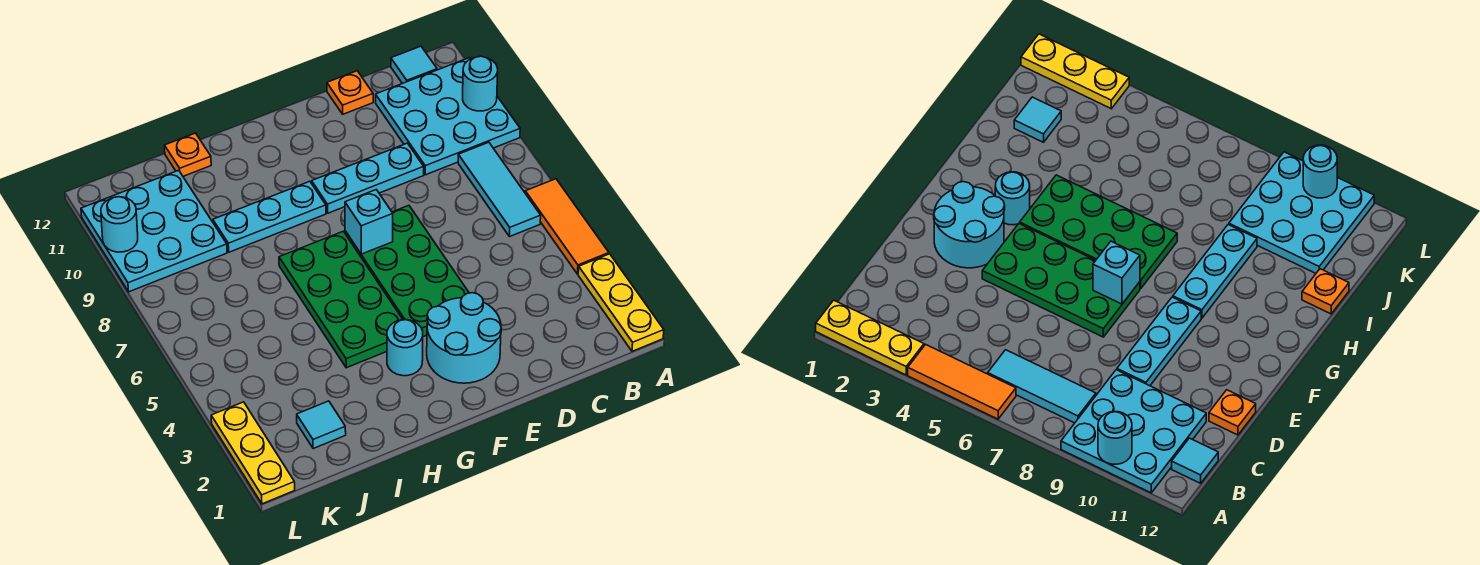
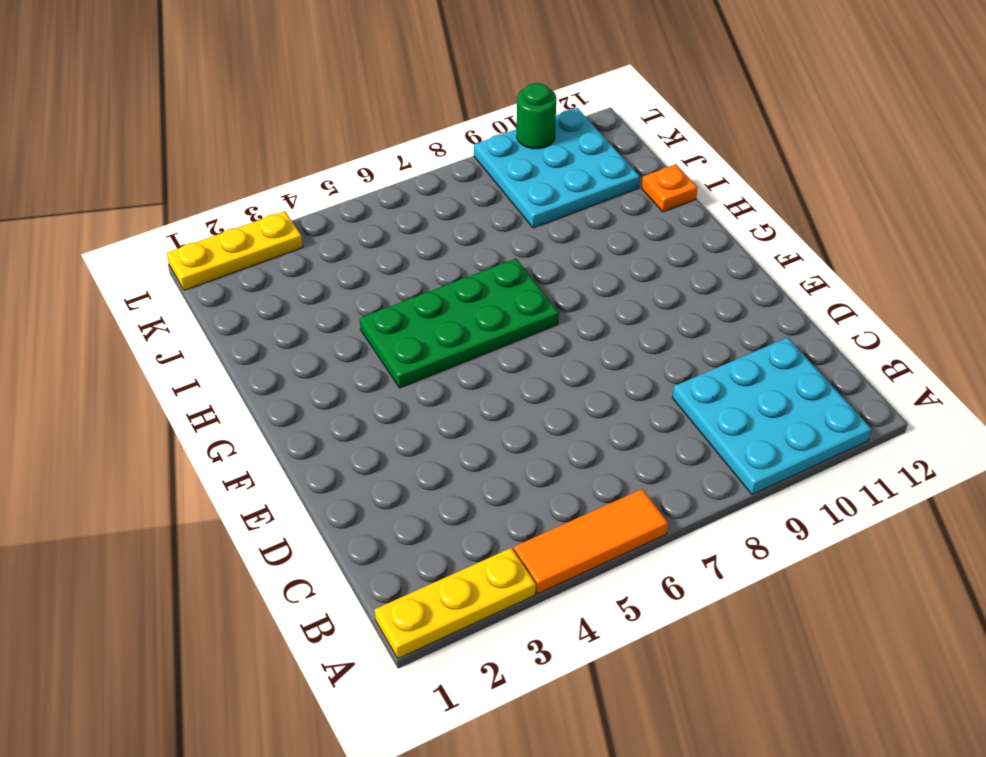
green round brick L10 level 2 -> cyan round brick L10 level 2
none -> cyan tile B6:B8 level 1
none -> cyan tile B12 level 1
none -> cyan plate D9:F9 level 1

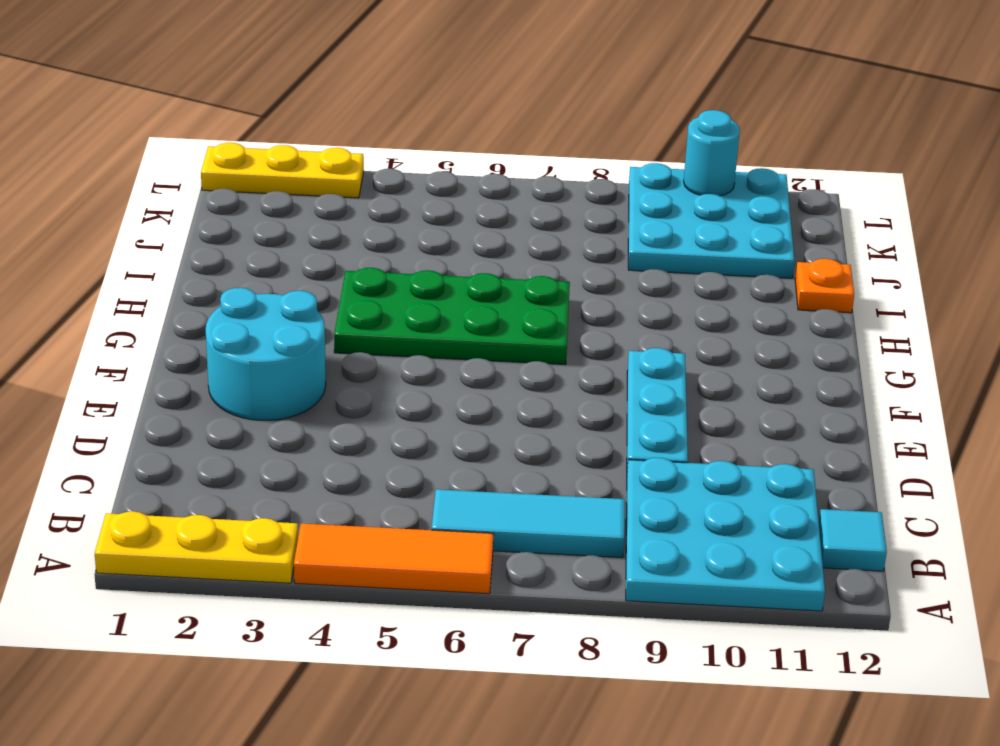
none -> orange plate D12 level 1
none -> green plate E4:F7 level 1
none -> cyan round brick G3 level 1

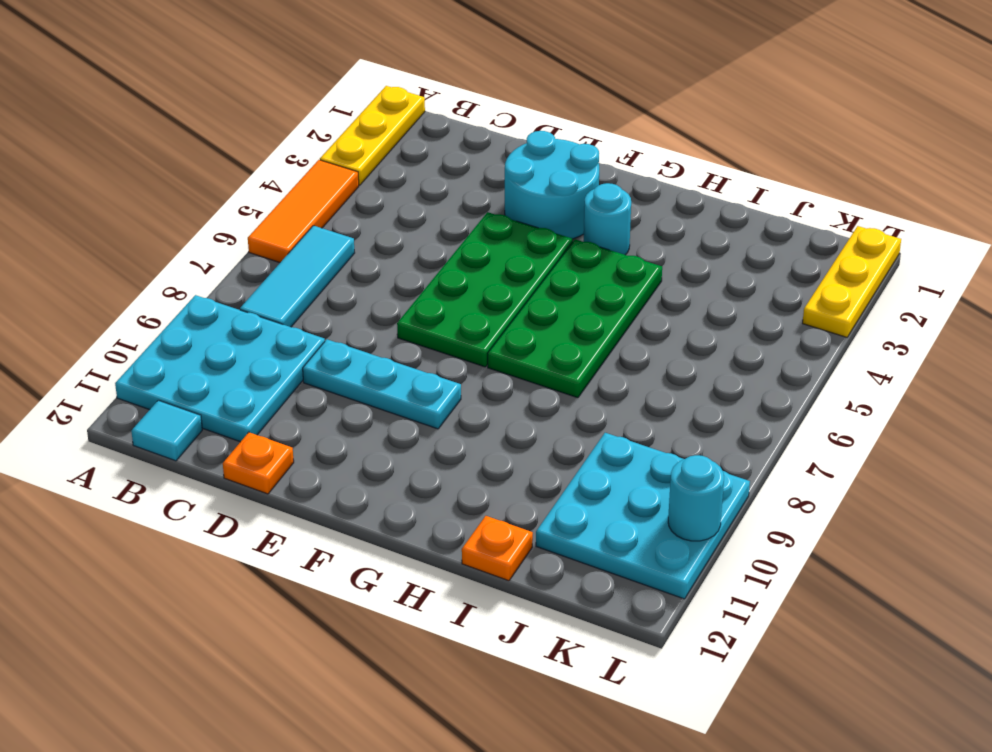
none -> cyan plate G9:I9 level 1
none -> cyan tile J2 level 1
none -> cyan round brick A10 level 2

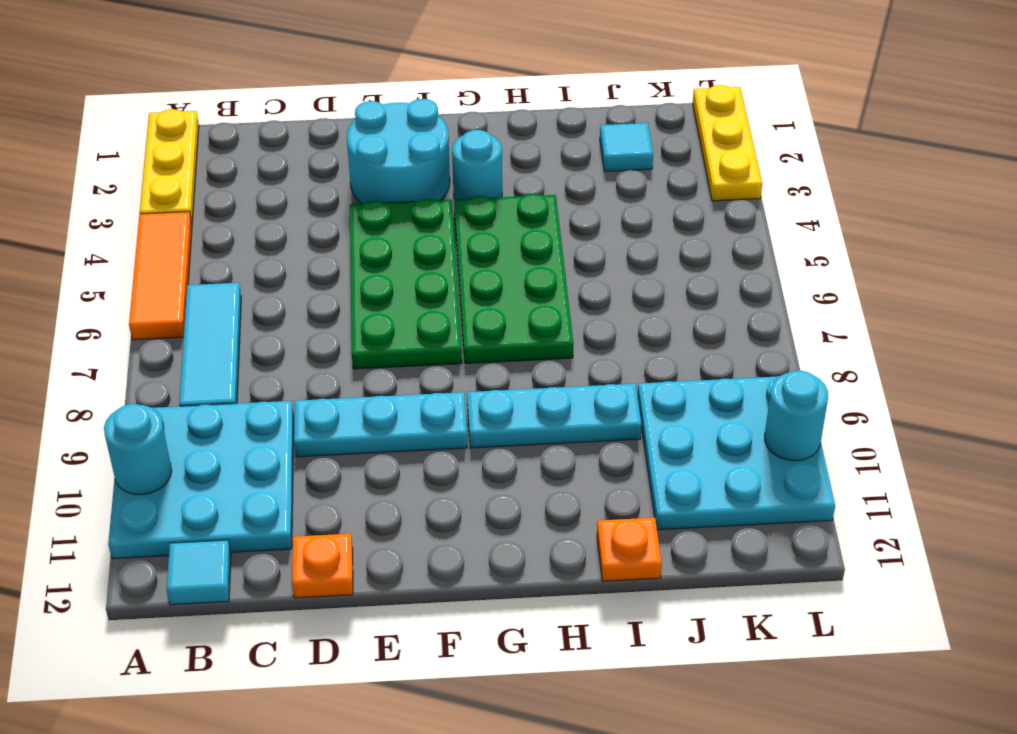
none -> cyan brick F7 level 2

